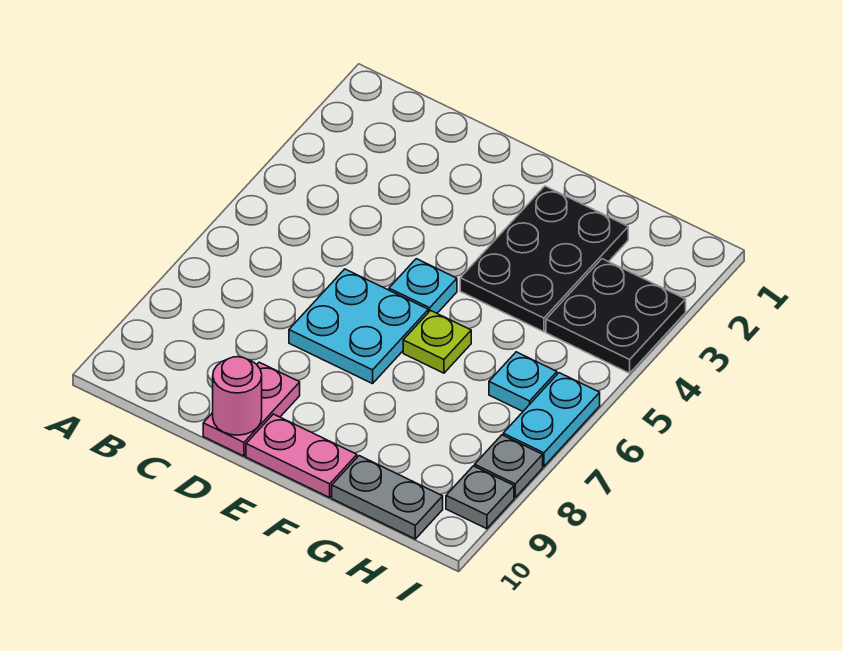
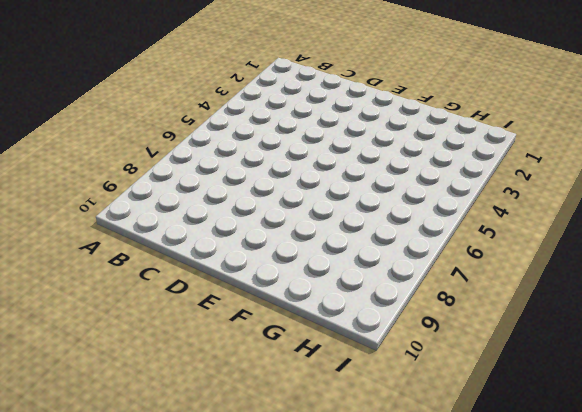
none -> cyan plate D6:E7 level 1
none -> pink plate D9:D10 level 1
none -> cyan plate E5 level 1

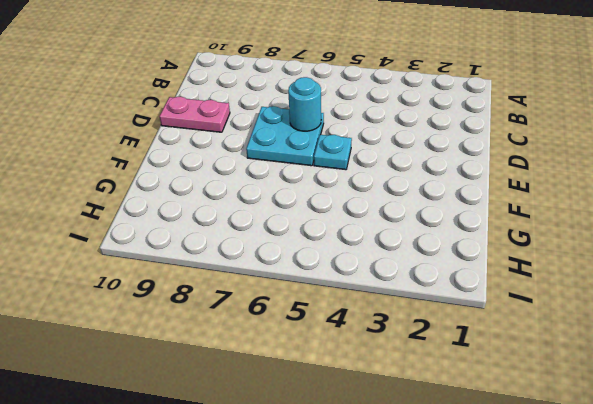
cyan round brick D6 level 2 -> none
none -> pink plate E10:F10 level 1
none -> black plate F2:G4 level 1
none -> lime plate F6 level 1

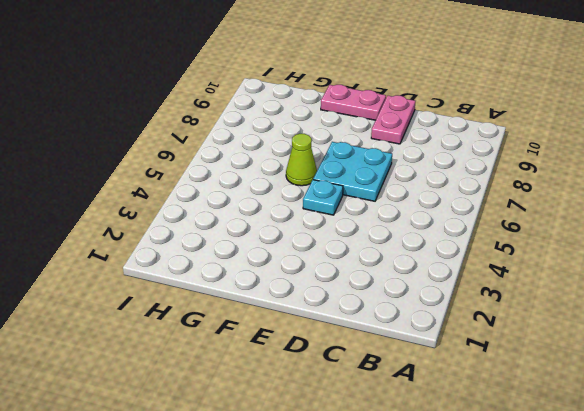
lime cone F6 level 1 -> lime plate F6 level 1
none -> black plate F2:G4 level 1
none -> grey plate G10:H10 level 1
none -> black plate H3:I4 level 1

